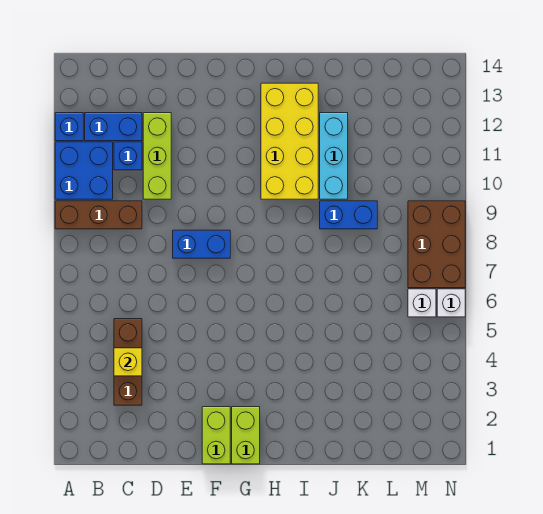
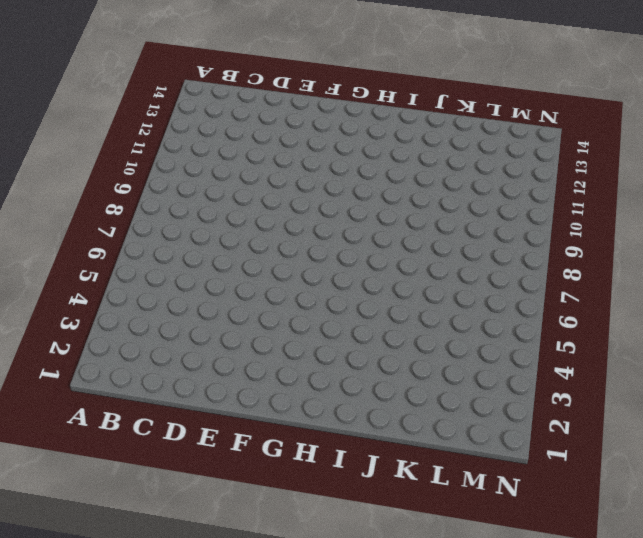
none -> brown brick A9:C9 level 1
none -> blue brick A10:B11 level 1
none -> blue brick A12 level 1

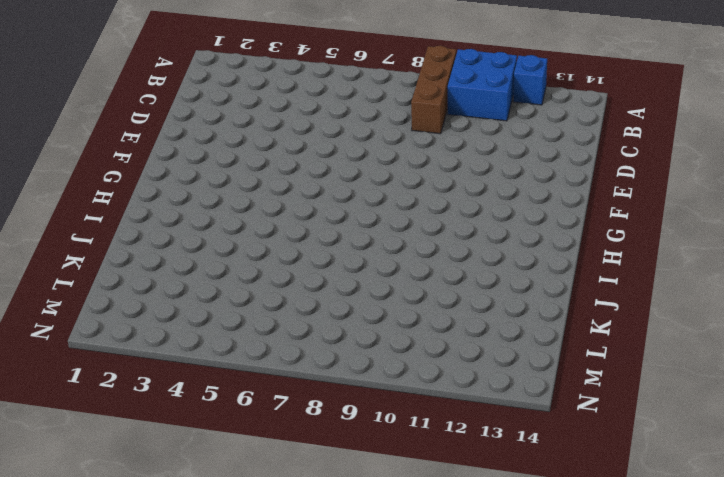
none -> blue brick B12:C12 level 1
none -> brown brick C3:C5 level 1
none -> blue brick C11 level 1

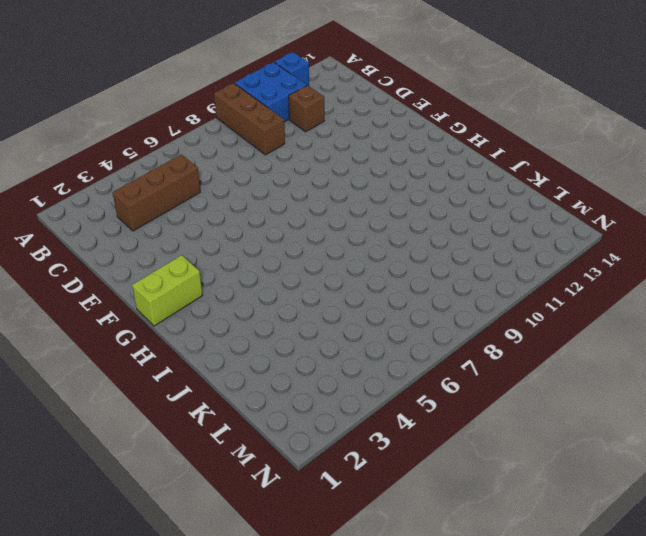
brown brick C11 level 1 -> blue brick C11 level 1
none -> blue brick B12:C12 level 1
none -> lime brick D10:D12 level 1
none -> blue brick E8:F8 level 1

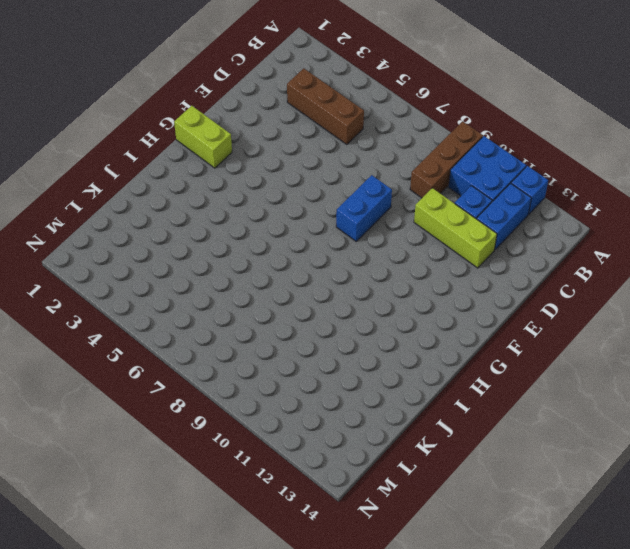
none -> lime brick F1:F2 level 1
none -> yellow brick H10:I13 level 1
none -> blue brick J9:K9 level 1

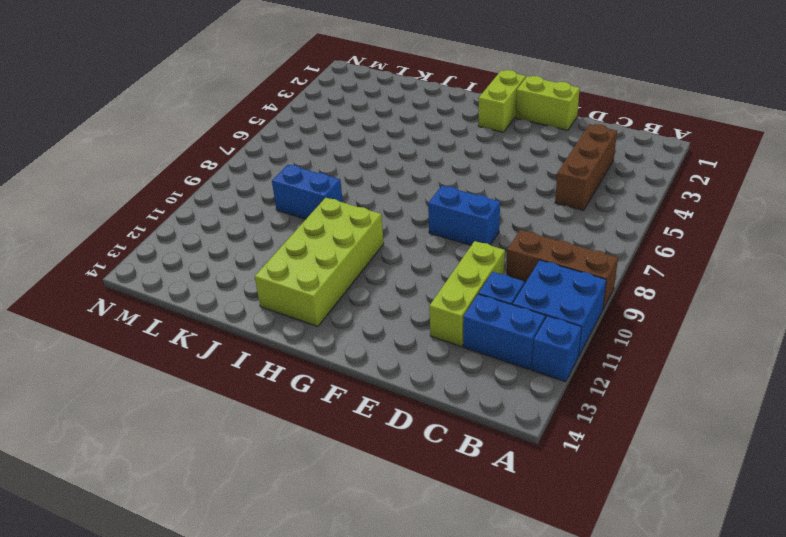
lime brick E1:F1 level 1 -> lime brick F1:F2 level 1
lime brick H10:I13 level 1 -> yellow brick H10:I13 level 1
none -> cyan brick J10:J12 level 1
none -> white brick M6 level 1
none -> brown brick M7:N9 level 1

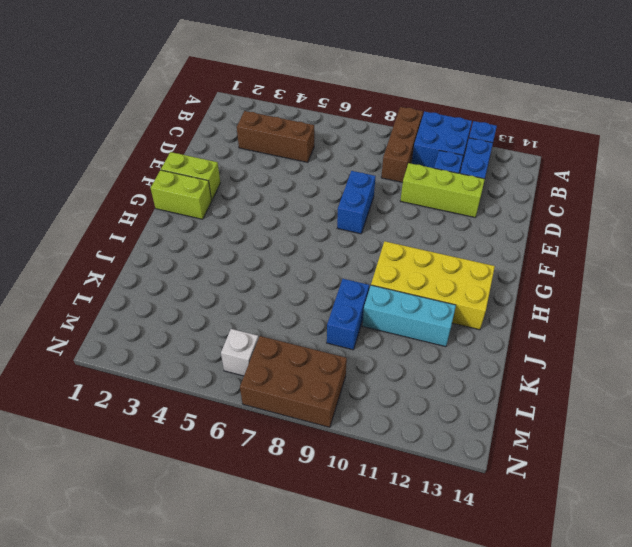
none -> white brick N6 level 1
none -> yellow brick C4 level 2

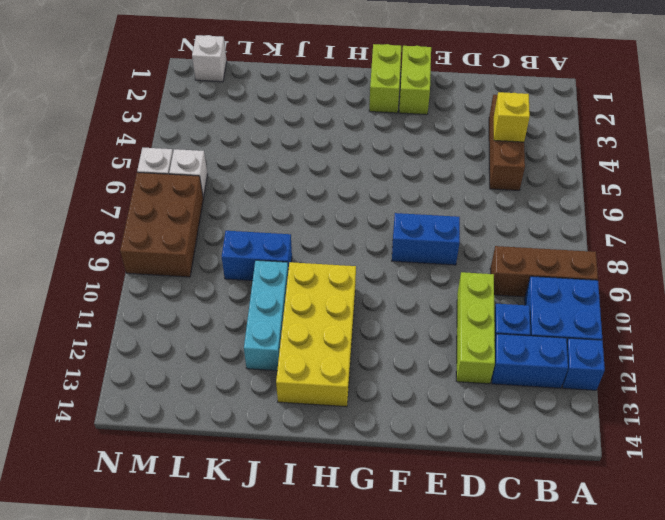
white brick M1 level 1 -> none

